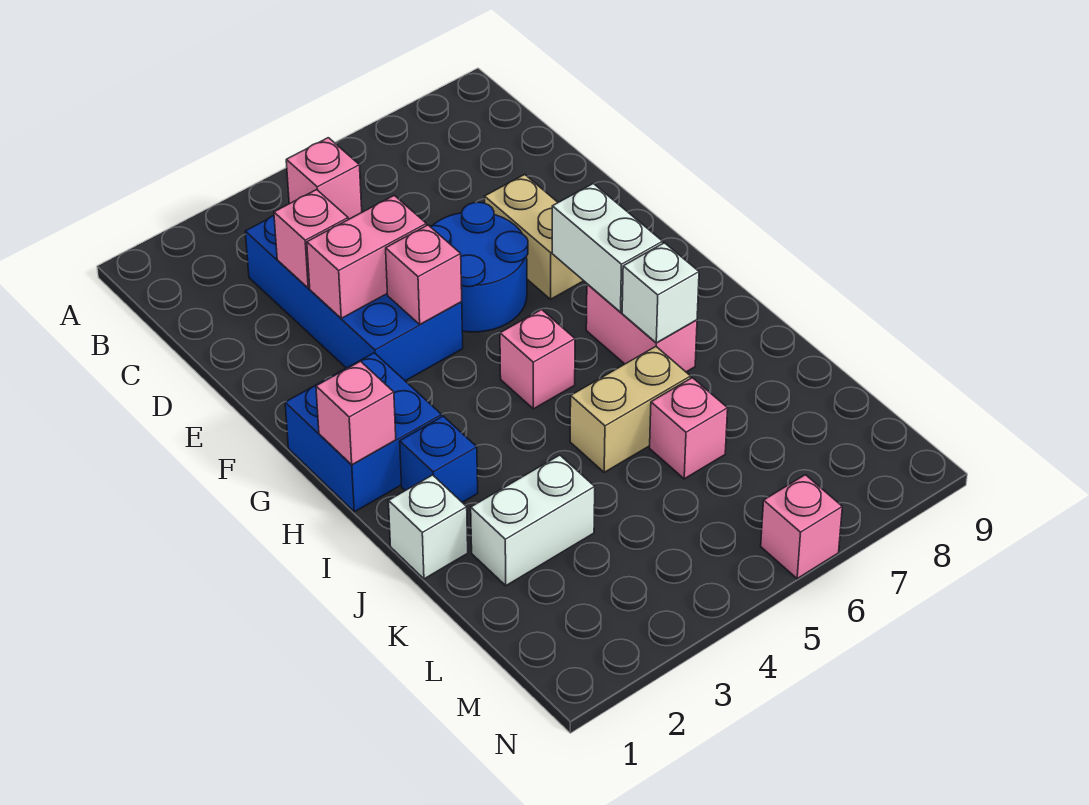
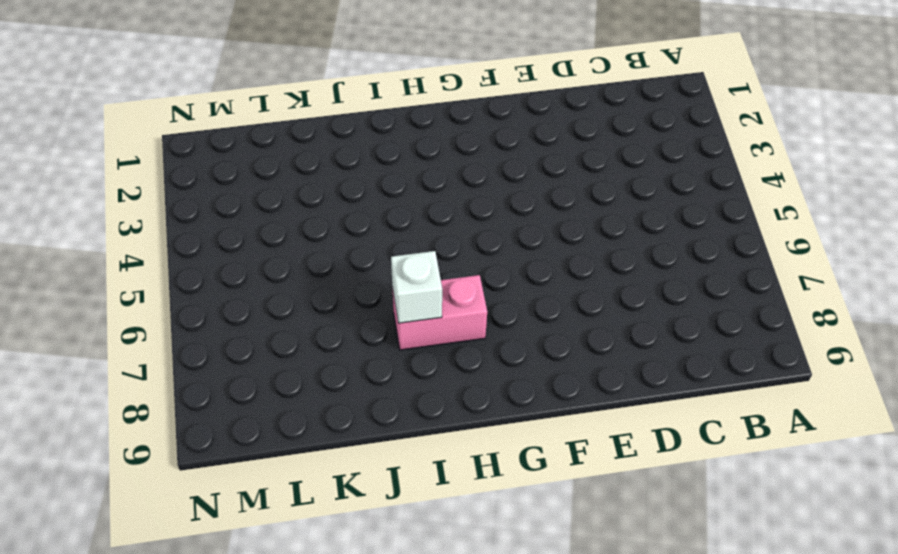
none -> blue brick C3:F4 level 1
none -> blue round brick E5:F6 level 1
none -> tan brick E7:F7 level 1

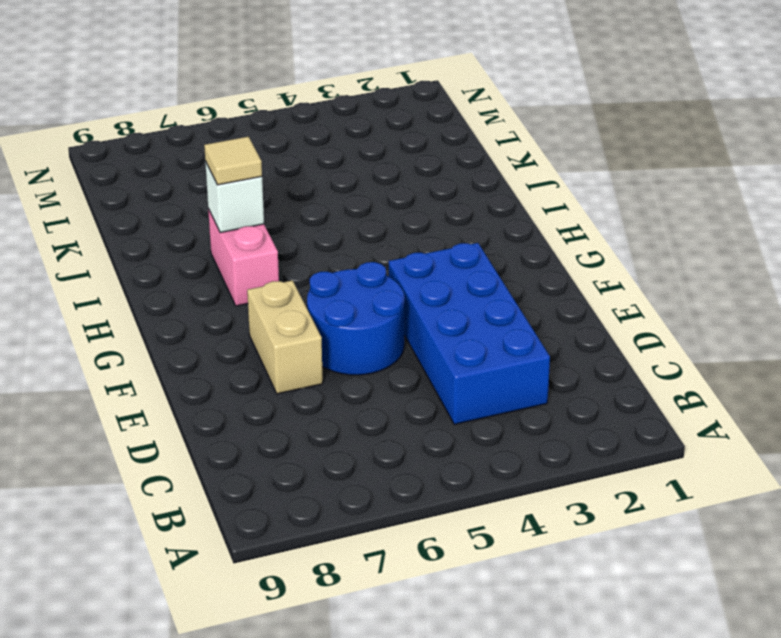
tan tile I7 level 3 -> none
none -> blue brick G1:H2 level 1
none -> pink brick H5 level 1
none -> blue brick I2 level 1

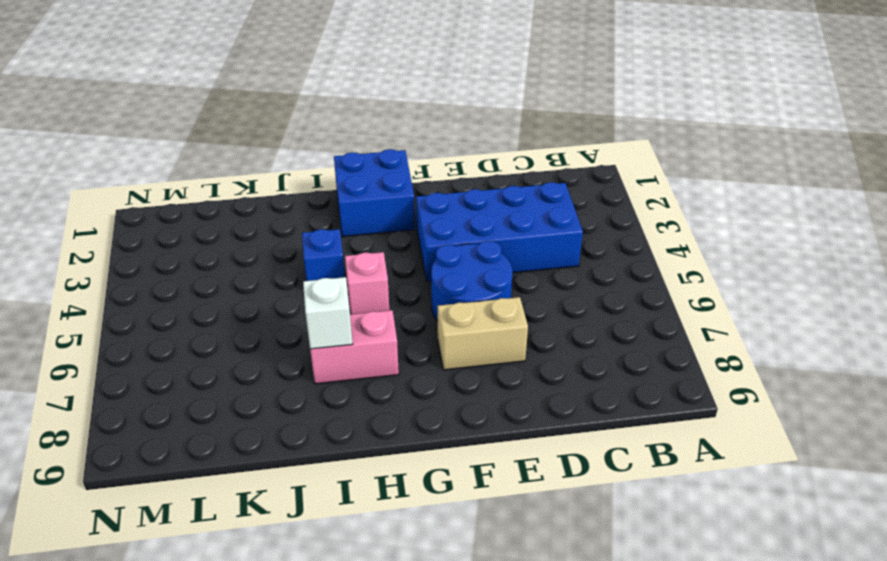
blue brick I4 level 1 -> blue brick I2 level 1
none -> white brick J1 level 1
none -> tan brick J5:J6 level 1
none -> white brick K2:K3 level 1

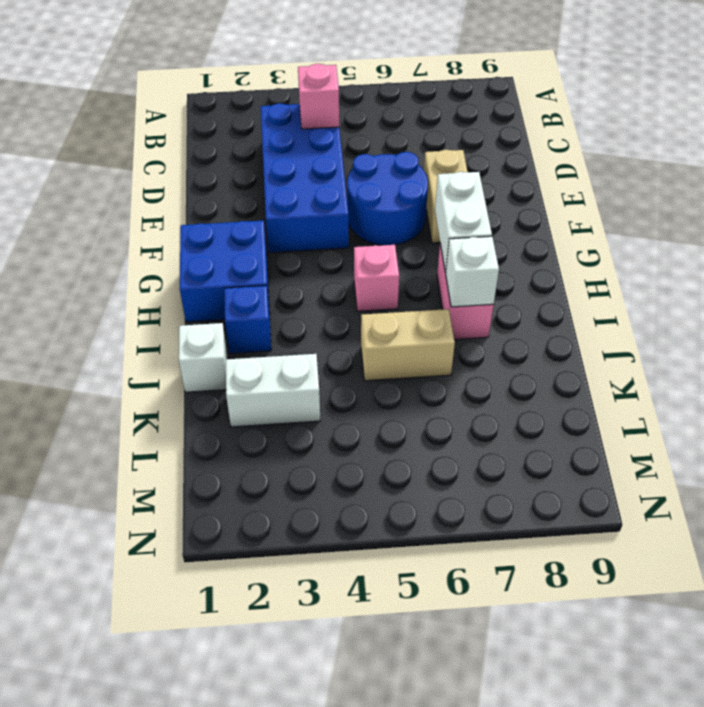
none -> pink brick K6 level 1
none -> pink brick N6 level 1
none -> pink brick D3 level 2

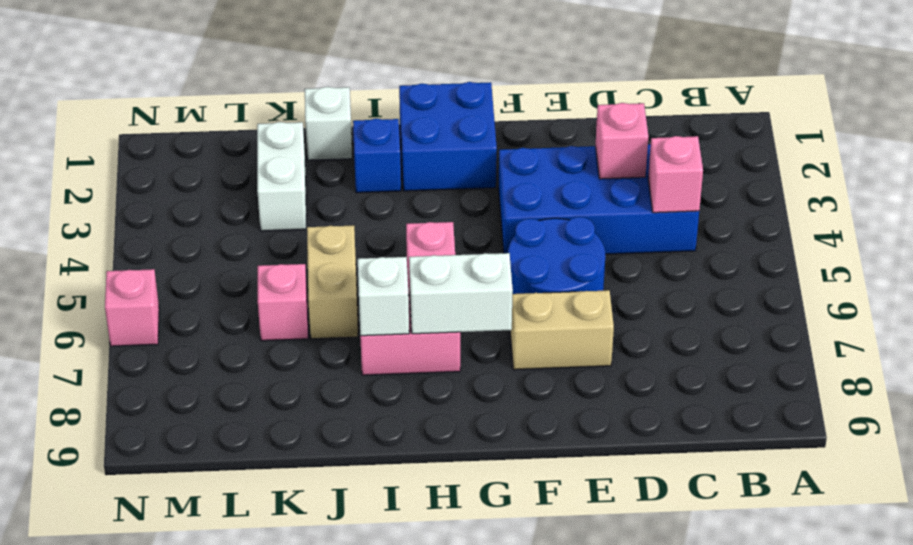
none -> pink brick E3:E4 level 2
none -> pink brick F4 level 2
none -> pink brick H1 level 2

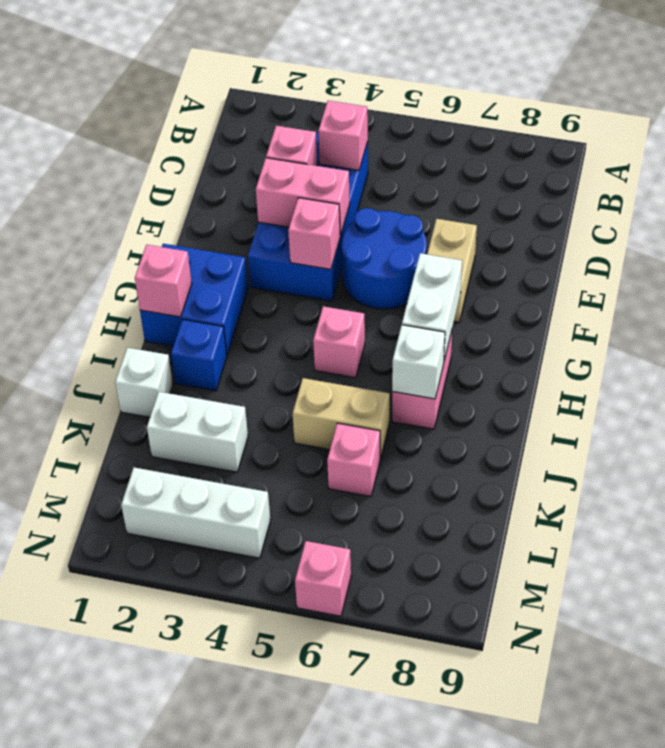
white brick M2:M4 level 1 -> none

